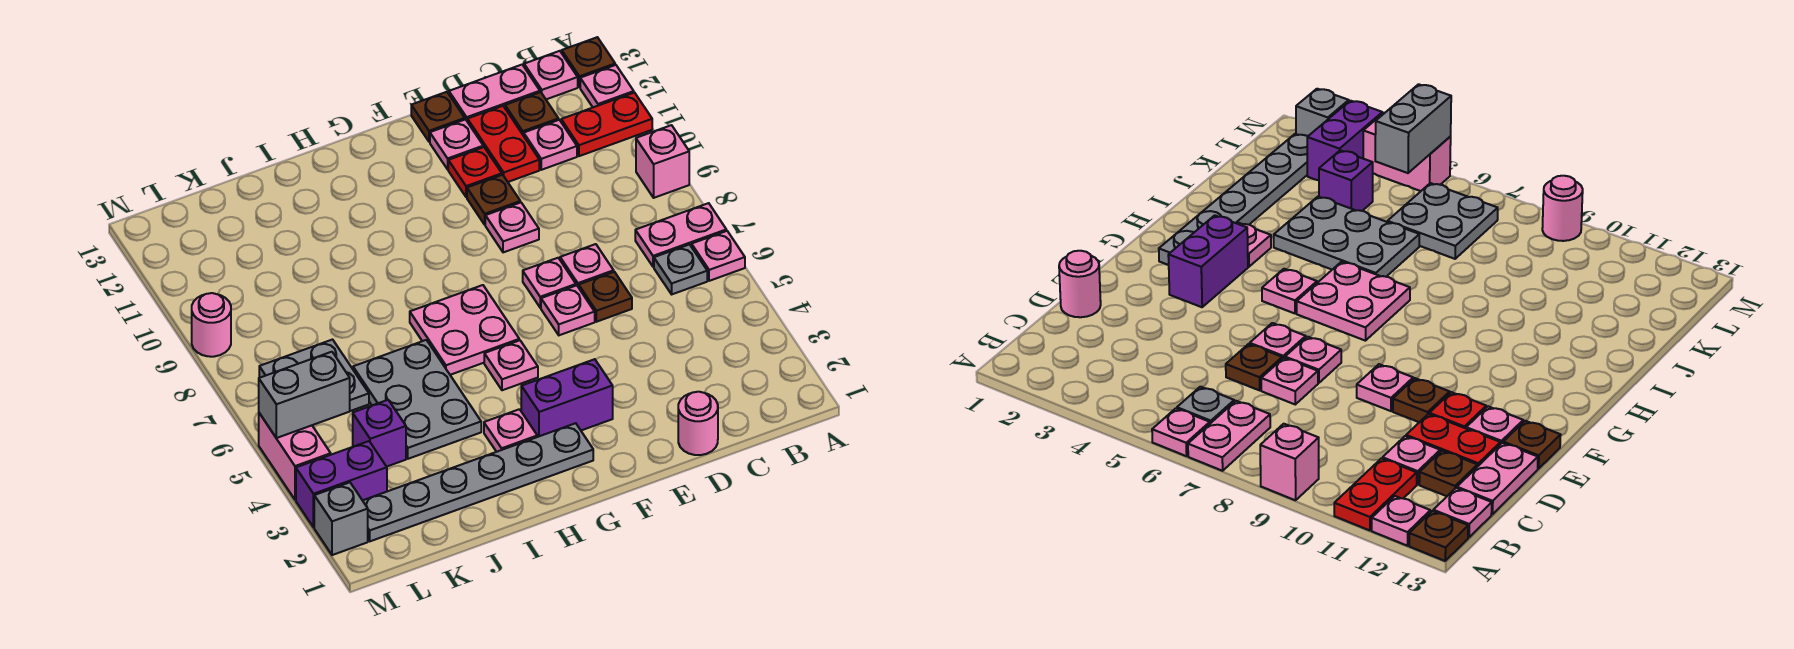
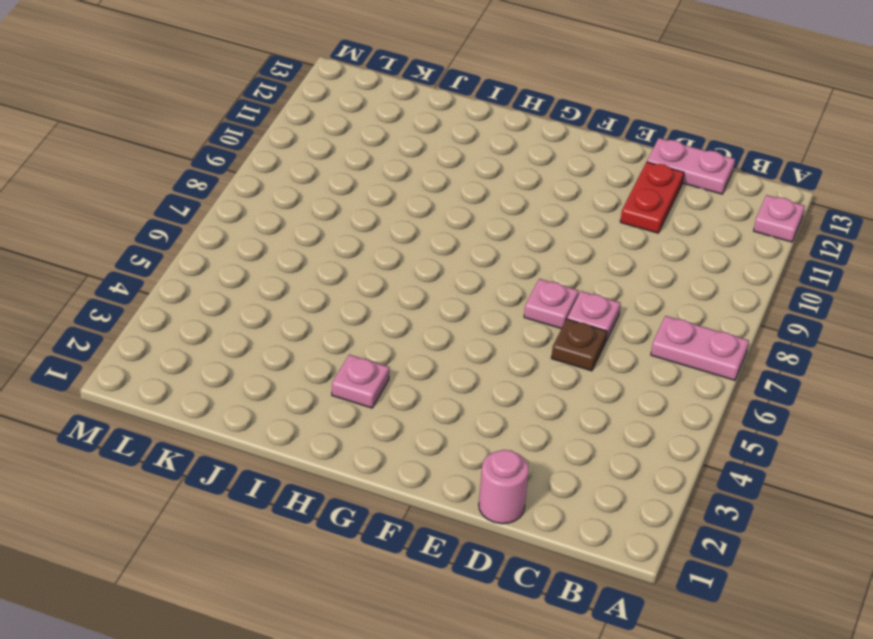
none -> pink plate A6 level 1
none -> pink brick A9 level 1
none -> red plate A11:B11 level 1
none -> brown plate A13 level 1

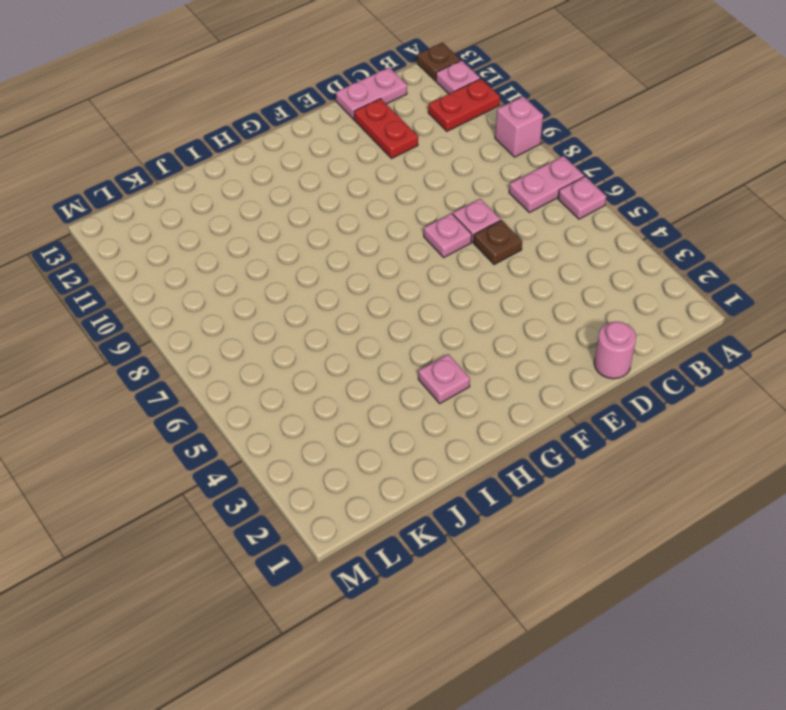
none -> grey plate B6 level 1
none -> pink plate B13 level 1
none -> pink plate C11 level 1
none -> brown plate C12 level 1

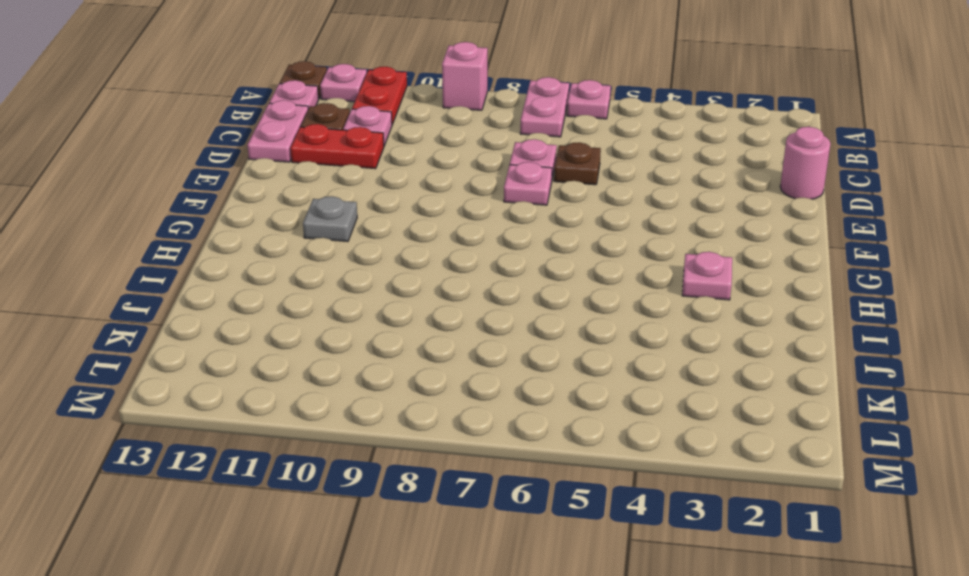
grey plate G11 level 1 -> grey plate B6 level 1
none -> pink plate E6 level 1
none -> pink plate E9 level 1
none -> brown plate E10 level 1
none -> red plate E11 level 1

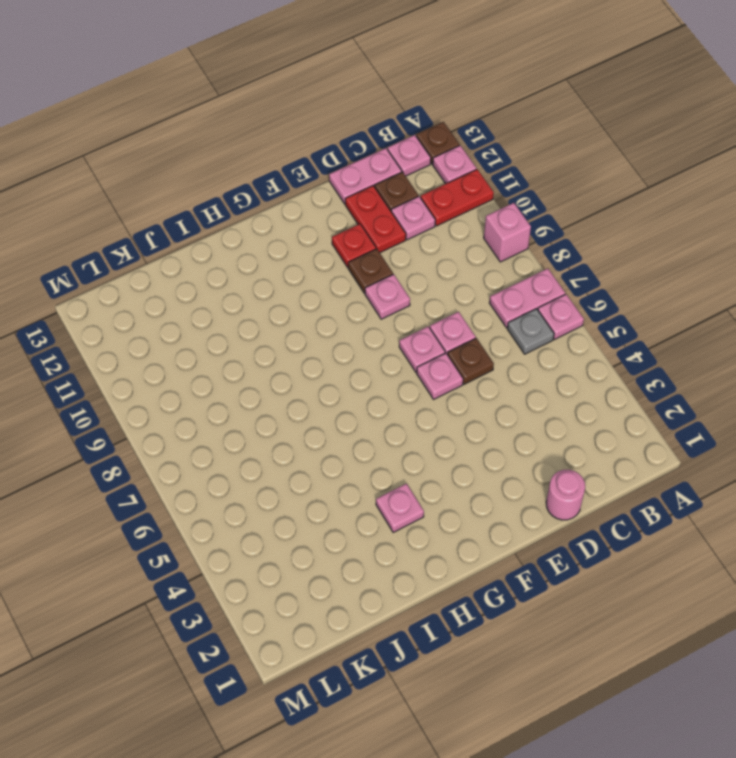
none -> pink plate E12 level 1
none -> brown plate E13 level 1
none -> purple brick F3:G3 level 1
none -> grey plate G2:L2 level 1

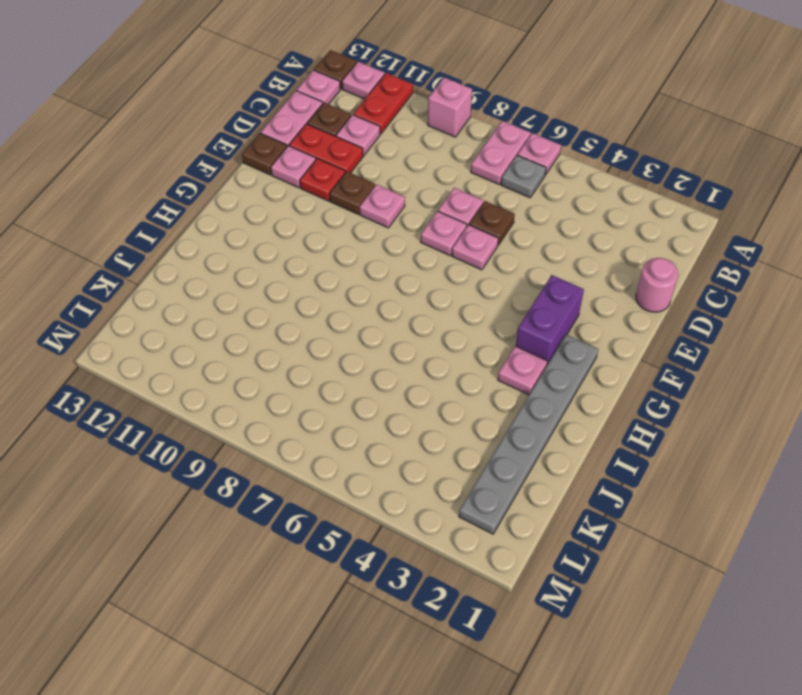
none -> pink plate G5 level 1
none -> pink plate G6:H7 level 1
none -> grey plate I4:J6 level 1
none -> purple brick K4 level 1

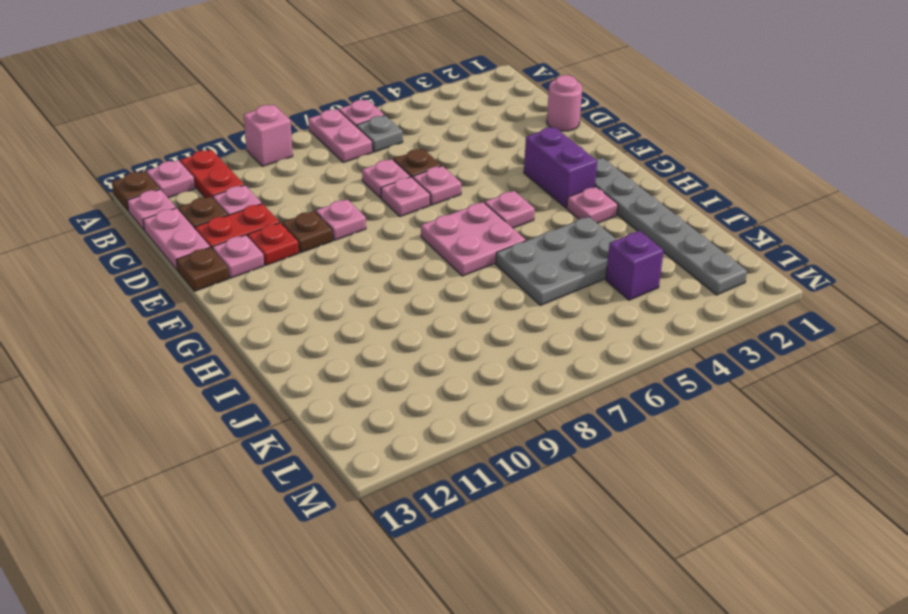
none -> grey plate K6:L7 level 1
none -> purple brick L3:M3 level 1
none -> grey brick M2 level 1
none -> pink brick M4:M5 level 1

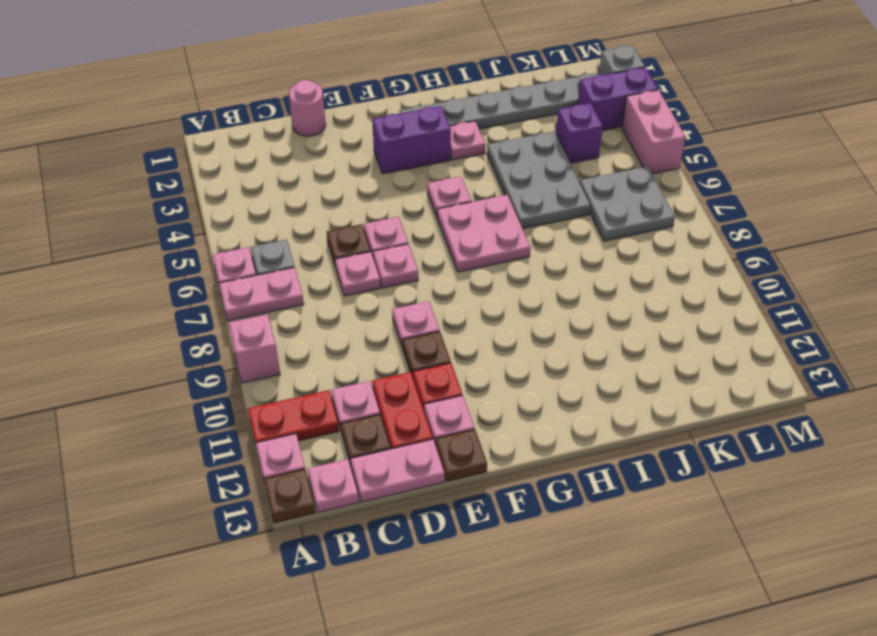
none -> pink round brick M9 level 1
none -> grey brick L5:M5 level 2

